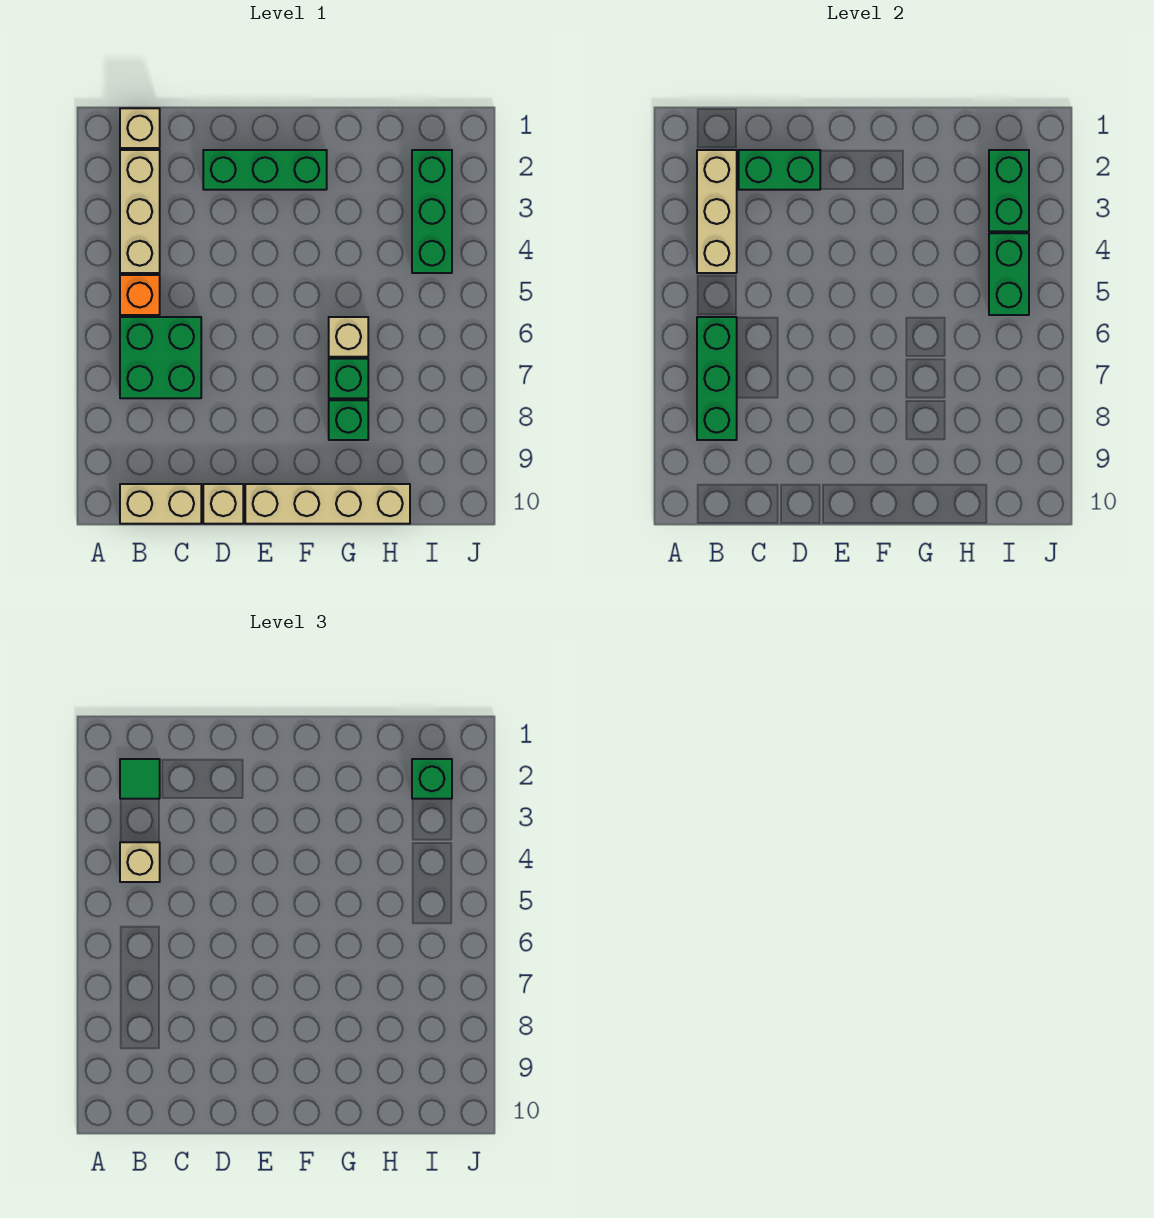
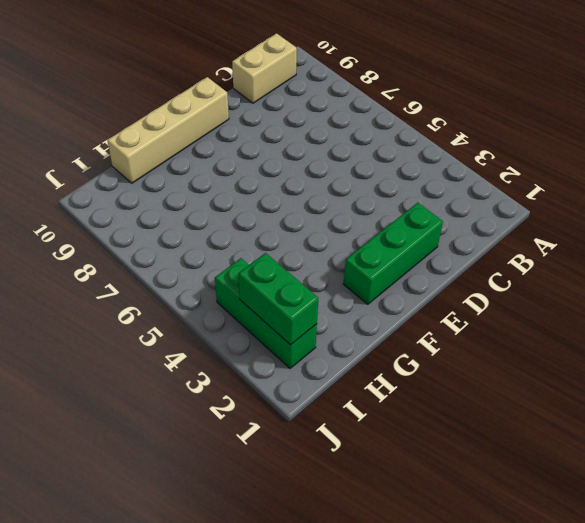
none -> tan brick B1 level 1
none -> tan brick B2:B4 level 1
none -> orange brick B5 level 1

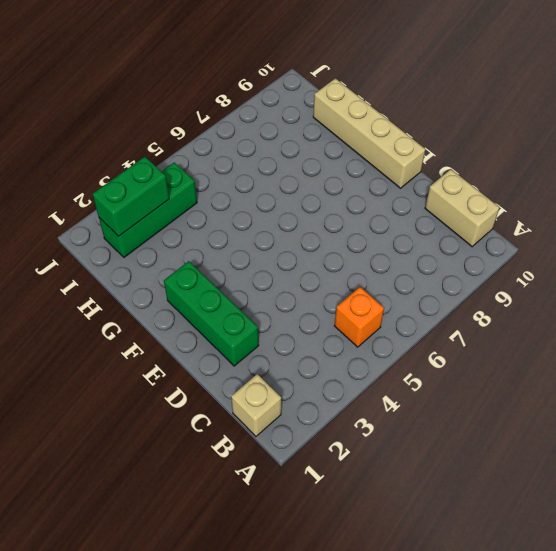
none -> tan brick B2:B4 level 1
none -> green brick B6:C7 level 1
none -> tan brick D10 level 1

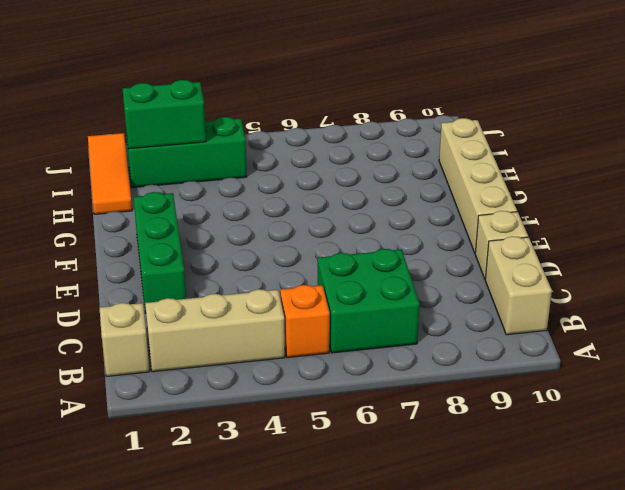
orange tile H1:J1 level 1 -> none
none -> tan brick G6 level 1
none -> green brick G7 level 1
none -> green brick G8 level 1

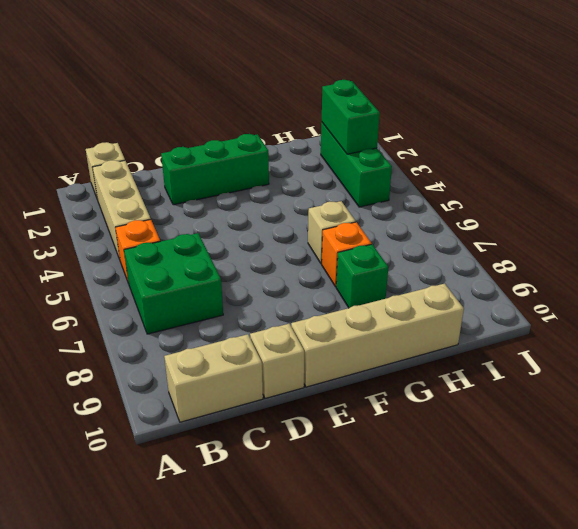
orange brick G7 level 1 -> green brick G7 level 1
none -> tan brick B2:B4 level 2
none -> green brick B6:B8 level 2
none -> green brick C2:D2 level 2

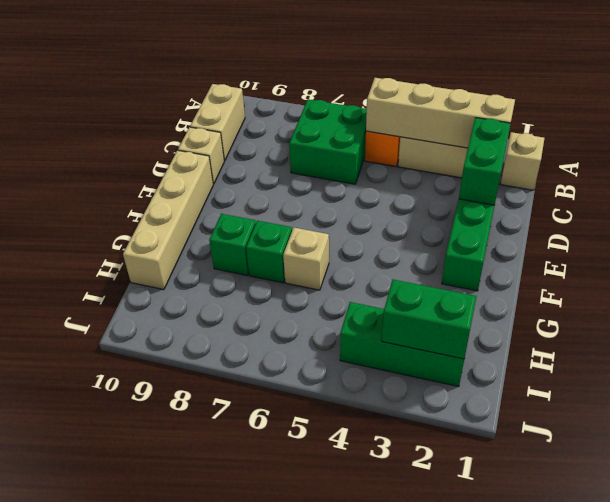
tan brick B2:B5 level 2 -> tan brick B2:B4 level 2
none -> green brick B6:B8 level 2
none -> green brick I4:I5 level 2
none -> green tile B2 level 3

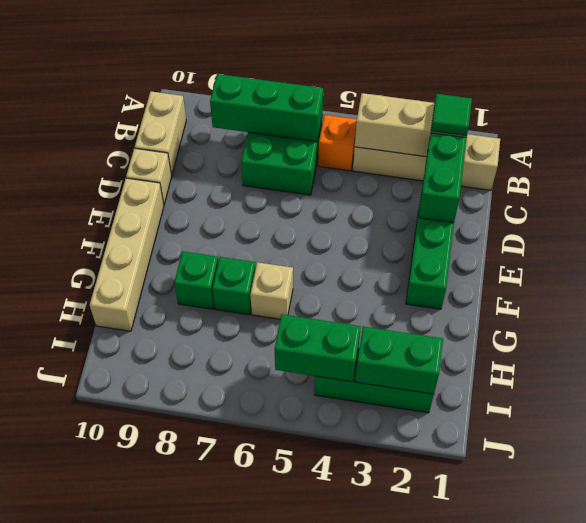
none -> tan brick B4 level 3
none -> green brick I2 level 3

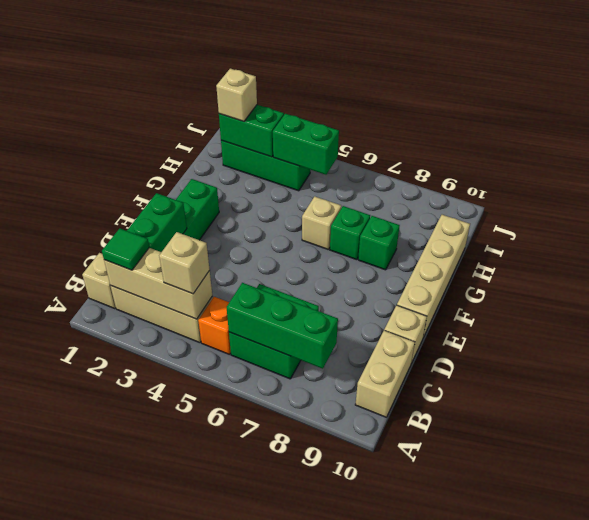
tan brick I2 level 3 -> green brick I2 level 3

